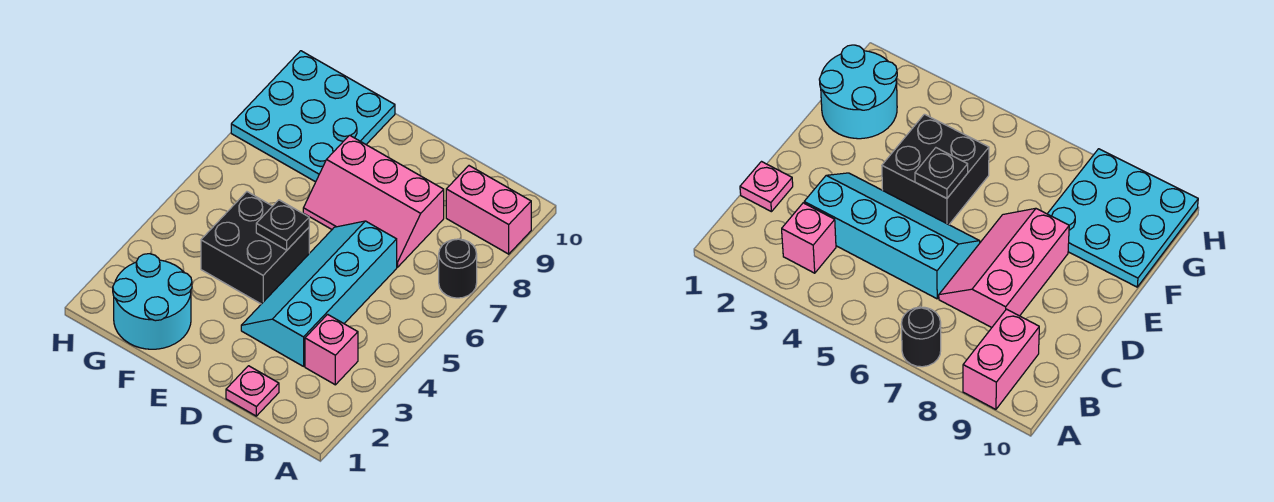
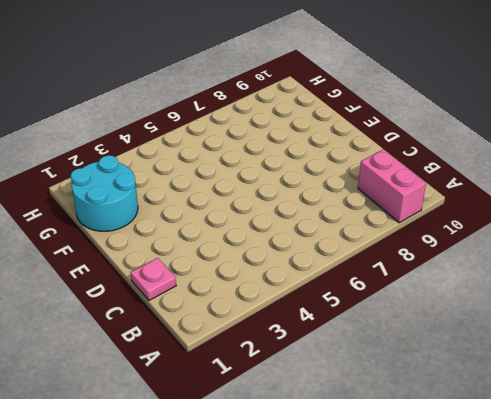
none -> black round brick A7 level 1
none -> pink brick B3 level 1

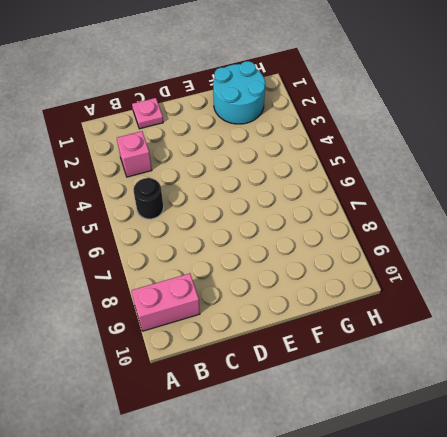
black round brick B5 level 1 -> black round brick A7 level 1
none -> cyan slope C3:D6 level 1 top C
none -> pink slope C7:E8 level 1 top 8

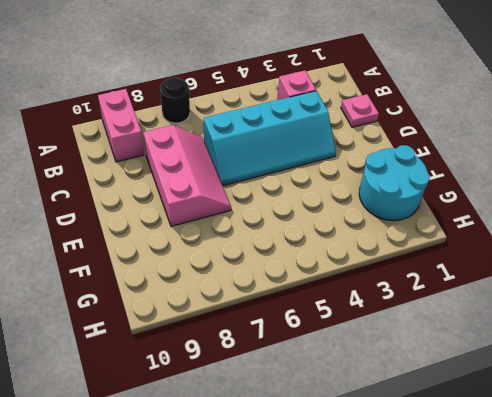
none -> black brick E4:F5 level 1
none -> cyan plate F8:H10 level 1

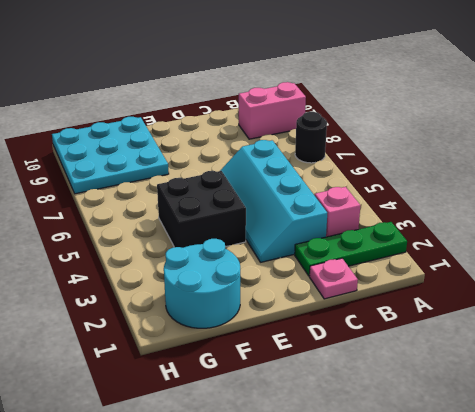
green plate A2:C2 level 1 -> none
none -> pink slope C7:E8 level 1 top 8
none -> black plate E5 level 2

